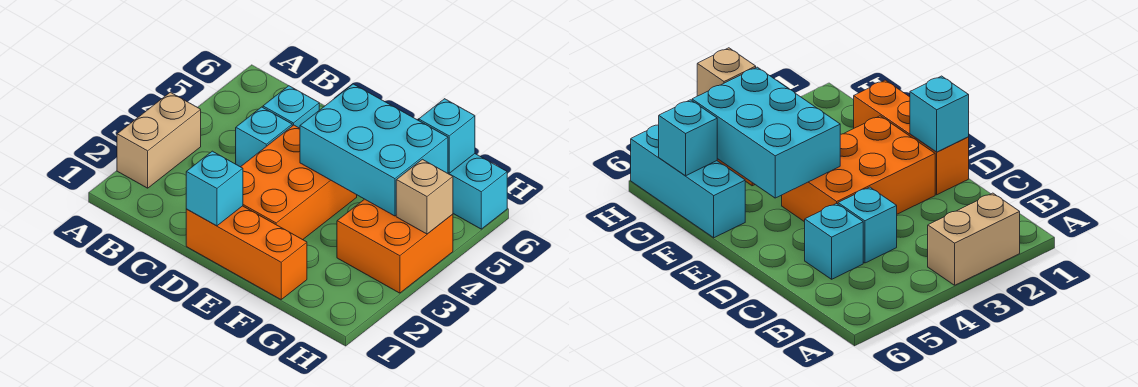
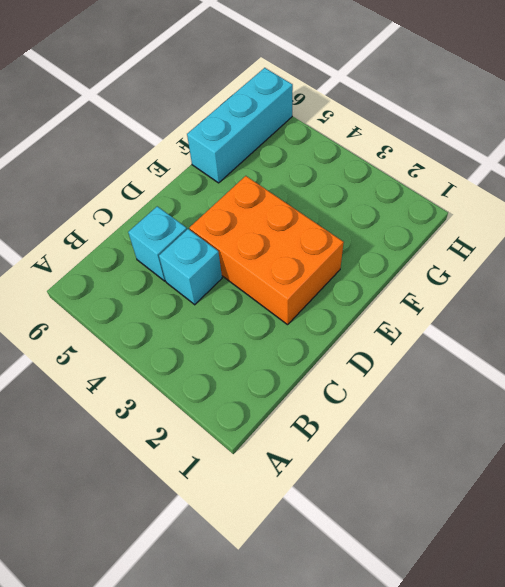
none -> tan brick A2:A3 level 1
none -> orange brick D1:F1 level 1

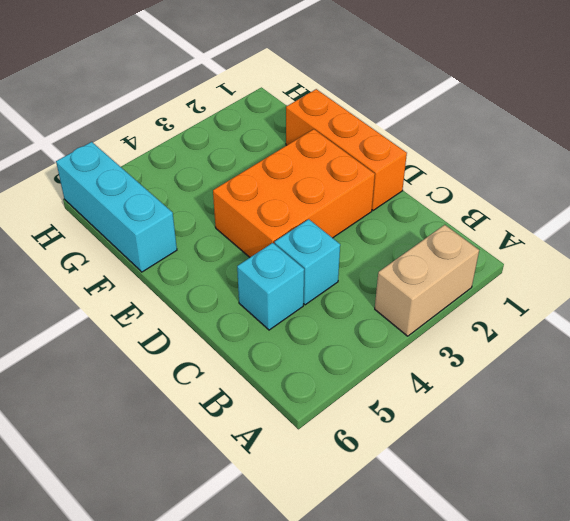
none -> orange brick G3:H4 level 1
none -> cyan brick D1 level 2

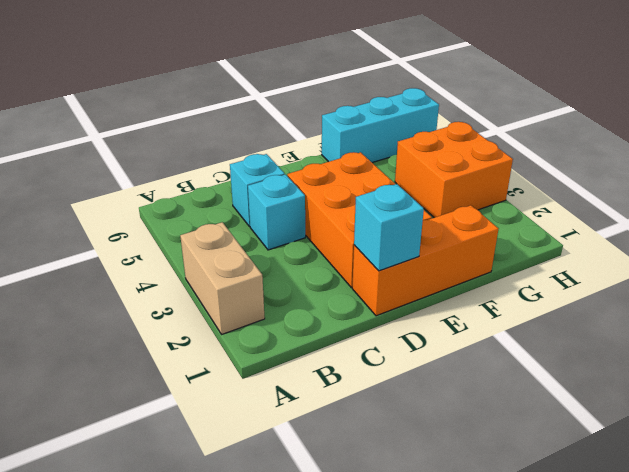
none -> cyan brick E4:G5 level 2
none -> cyan brick G6 level 2

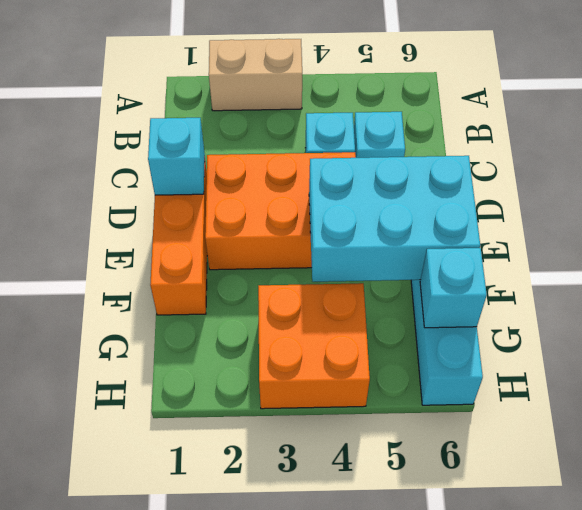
cyan brick E4:F6 level 2 -> cyan brick E4:G5 level 2
none -> tan brick H4 level 2

